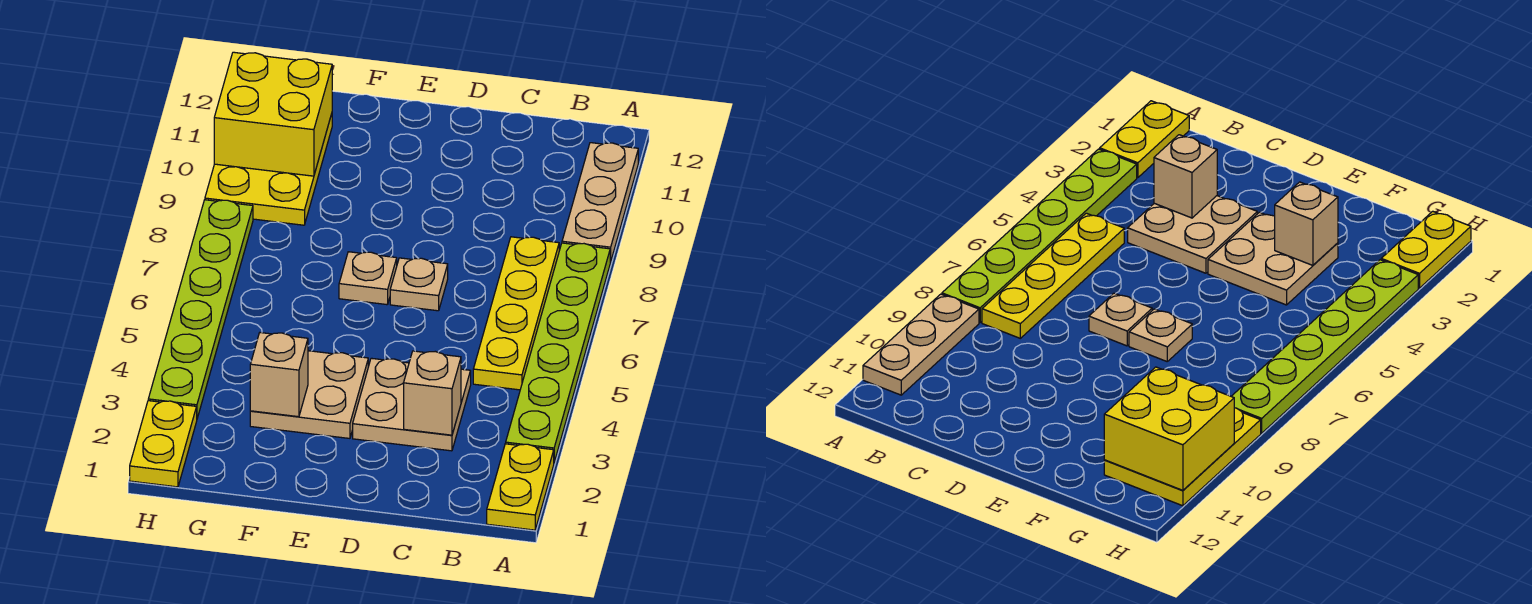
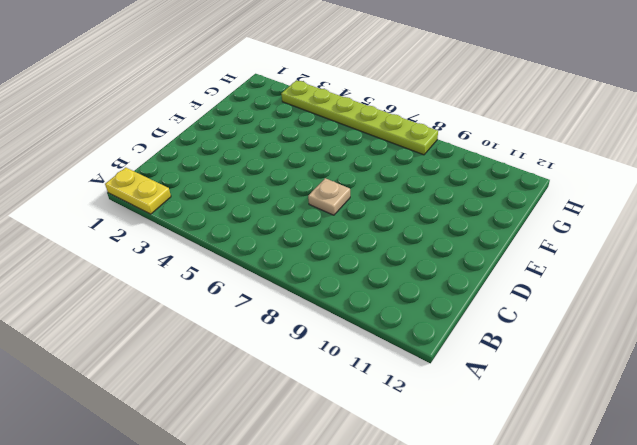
none -> lime plate A3:A8 level 1
none -> tan plate A9:A11 level 1
none -> yellow plate B5:B8 level 1

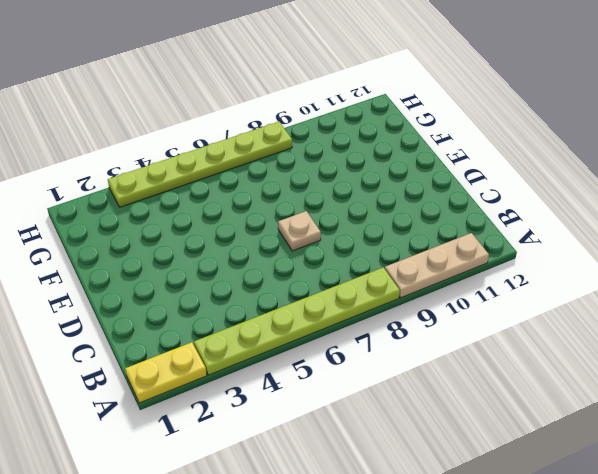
none -> yellow plate B5:B8 level 1
none -> tan plate C3:D4 level 1
none -> tan plate E3:F4 level 1

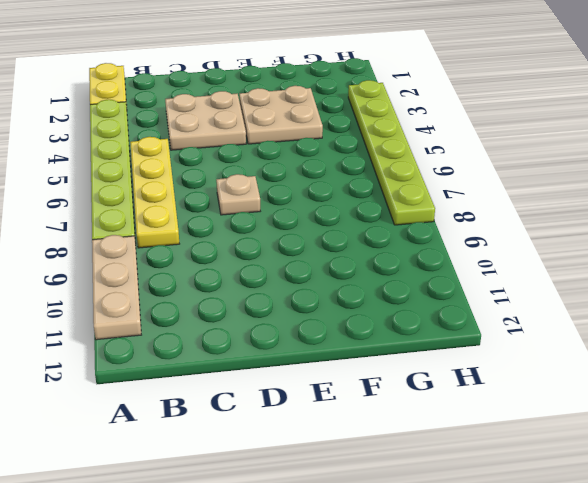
none -> tan plate E7 level 1
none -> yellow plate G9:H11 level 1
none -> yellow plate H1:H2 level 1

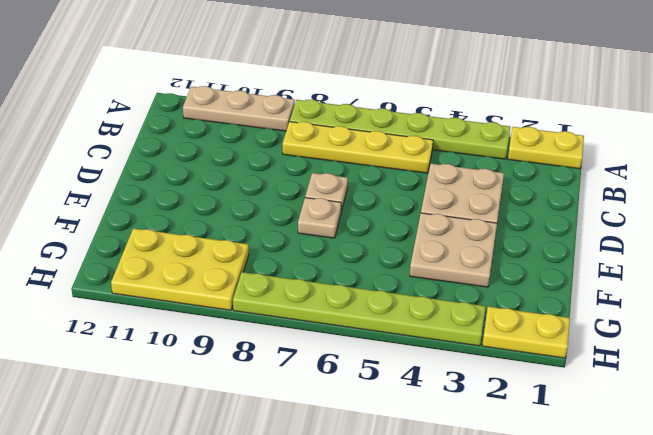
none -> tan brick C3 level 2
none -> tan brick F3 level 2
none -> yellow brick G10:H11 level 2

